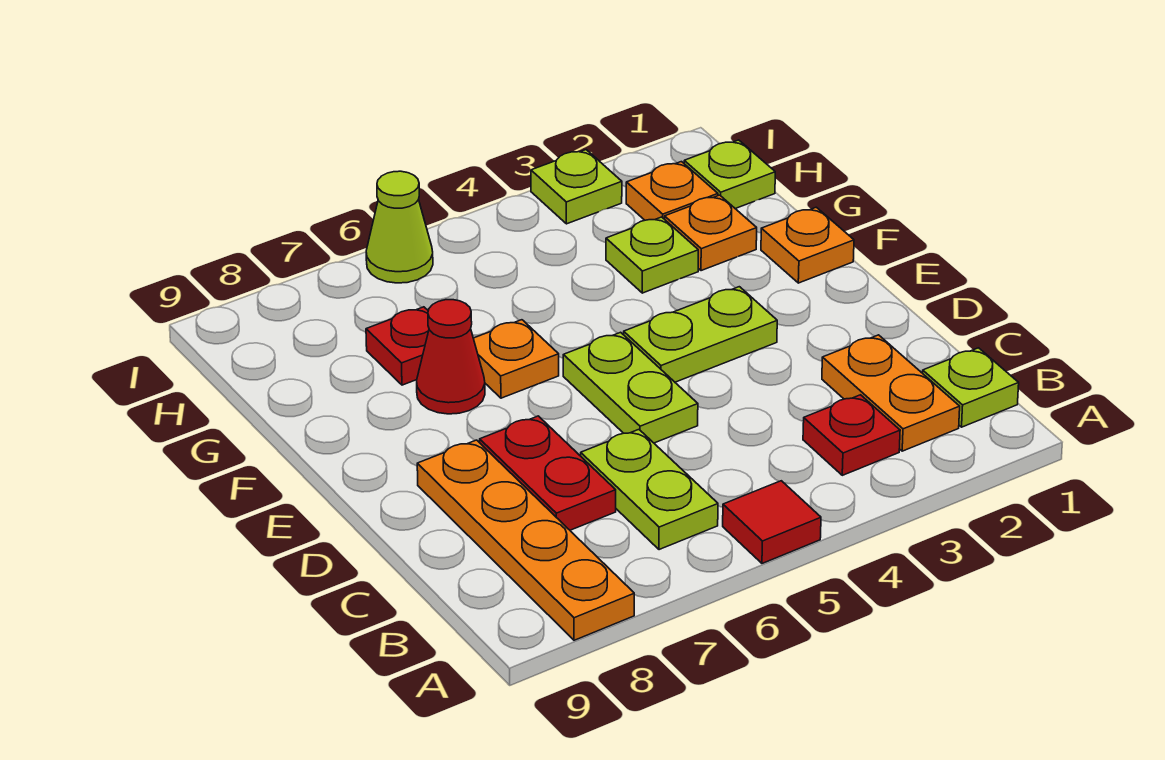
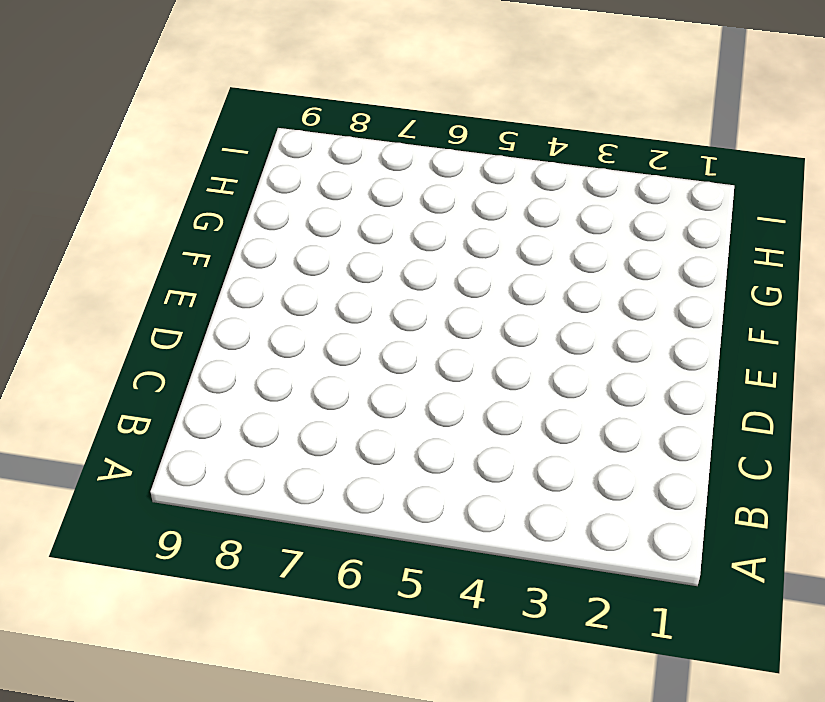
none -> red tile A5 level 1
none -> orange plate A8:D8 level 1
none -> lime plate B1 level 1

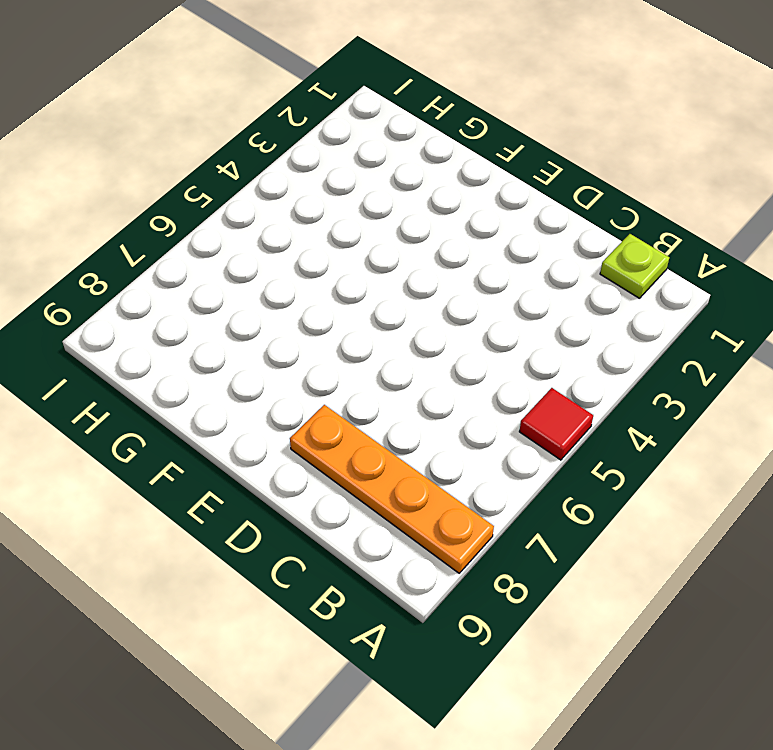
none -> orange plate B2:C2 level 1
none -> red plate B3 level 1
none -> lime plate B6:C6 level 1

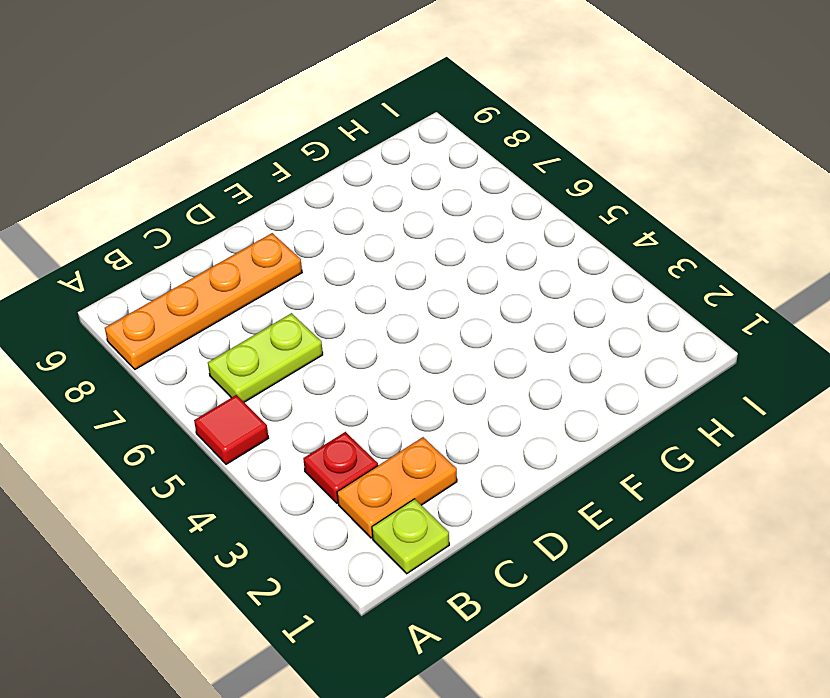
none -> red plate C7:D7 level 1
none -> lime plate D5:E5 level 1
none -> lime plate E3:E4 level 1

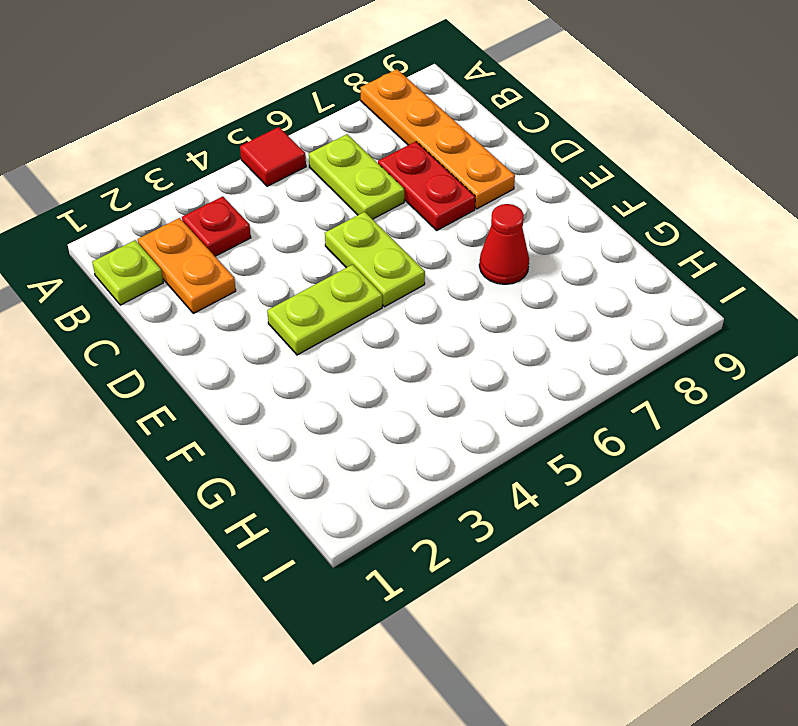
none -> orange plate F1 level 1
none -> orange plate F6 level 1
none -> orange plate G2 level 1

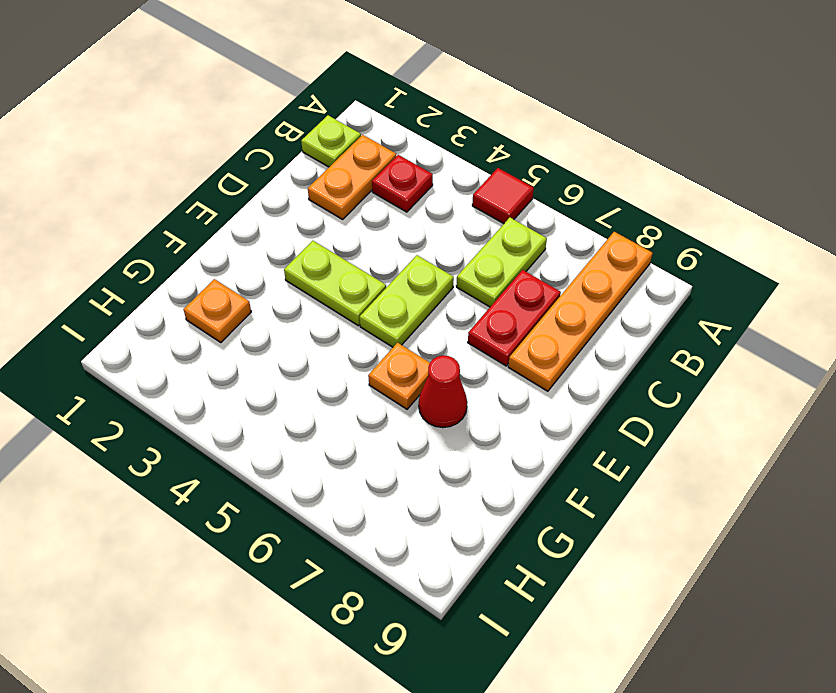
none -> orange plate F1 level 1
none -> lime plate G3 level 1
none -> red plate G7 level 1

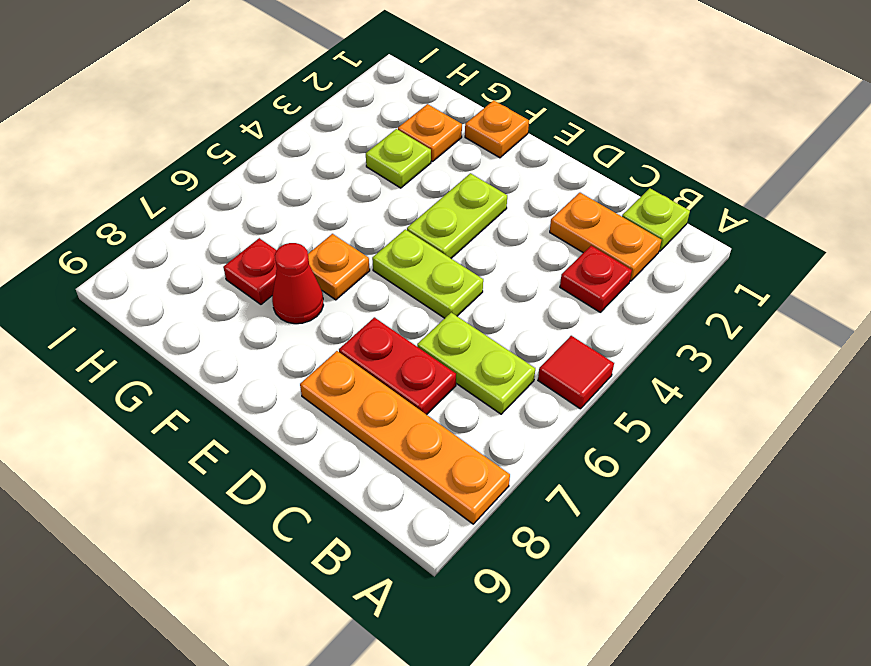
none -> lime plate H1 level 1
none -> orange plate H2 level 1
none -> lime plate I3 level 1

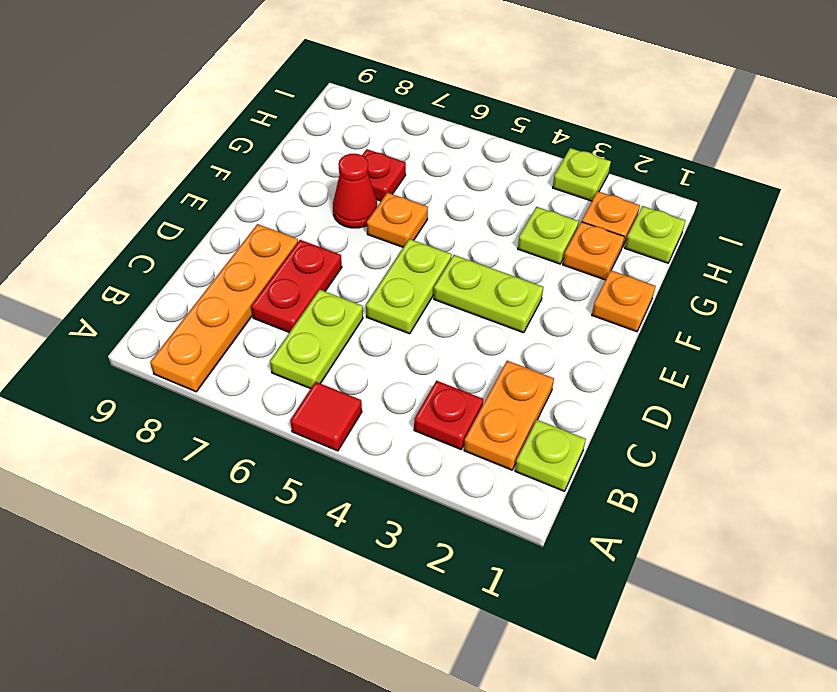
none -> lime cone I6 level 1

